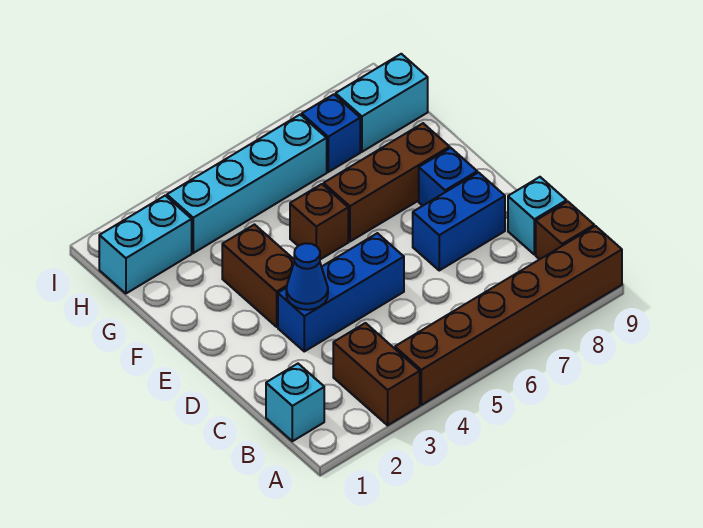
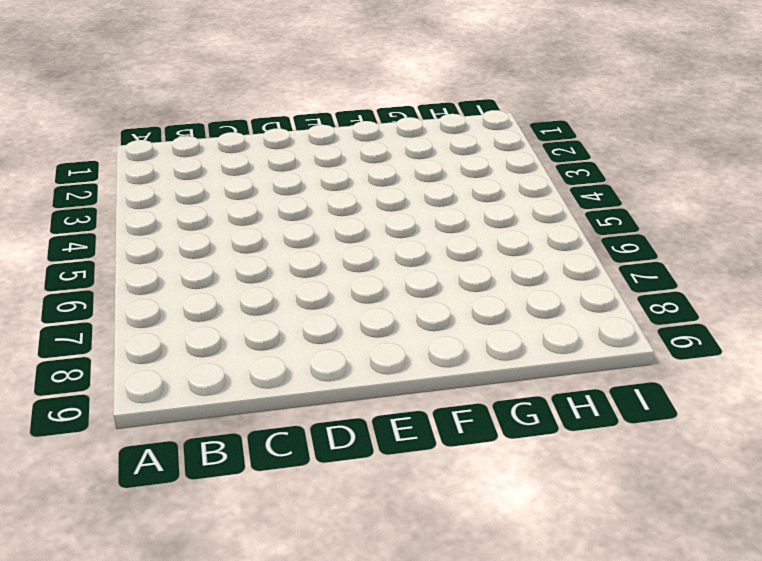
none -> brown brick A3:B3 level 1
none -> brown brick A4:A9 level 1
none -> cyan brick B1 level 1

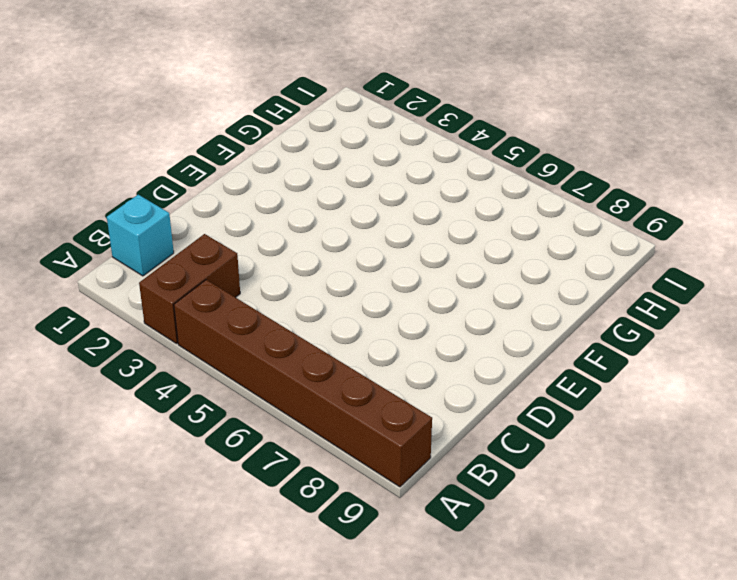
none -> brown brick B9 level 1
none -> cyan brick C9 level 1
none -> blue brick D3:D5 level 1

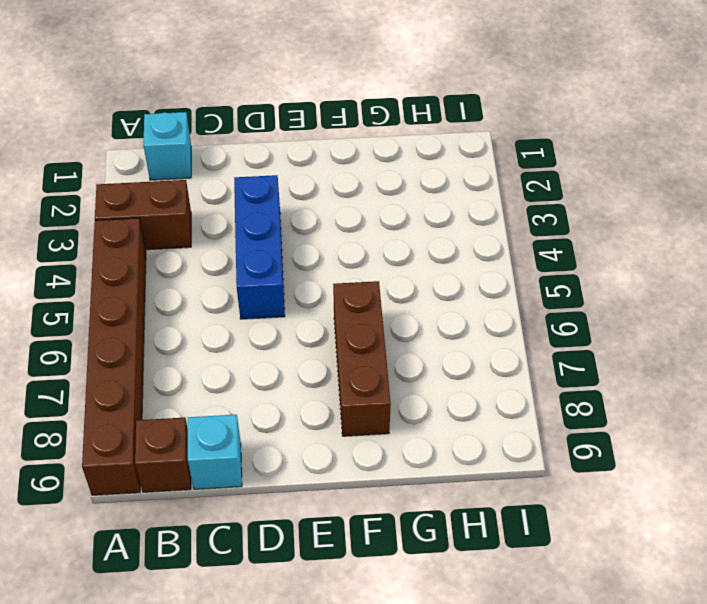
none -> blue brick D7:D8 level 1
none -> brown brick E3:F3 level 1
none -> blue brick E8 level 1

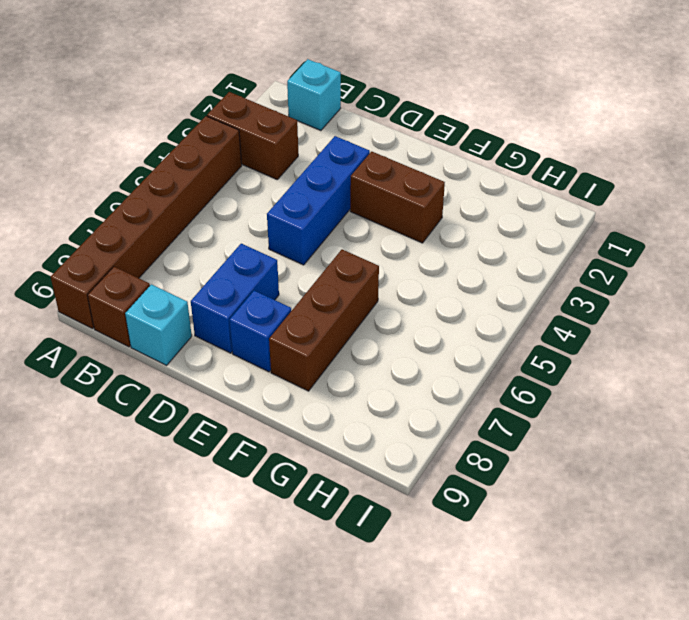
none -> brown brick F5 level 1
none -> cyan brick H1:H2 level 1
none -> cyan brick H3:H6 level 1

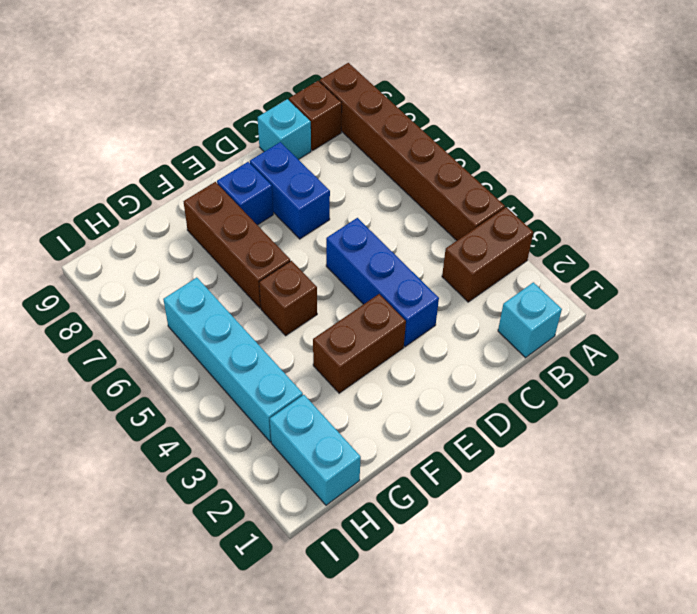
none -> blue brick H7 level 1
none -> cyan brick H8:H9 level 1
none -> blue cone D3 level 2

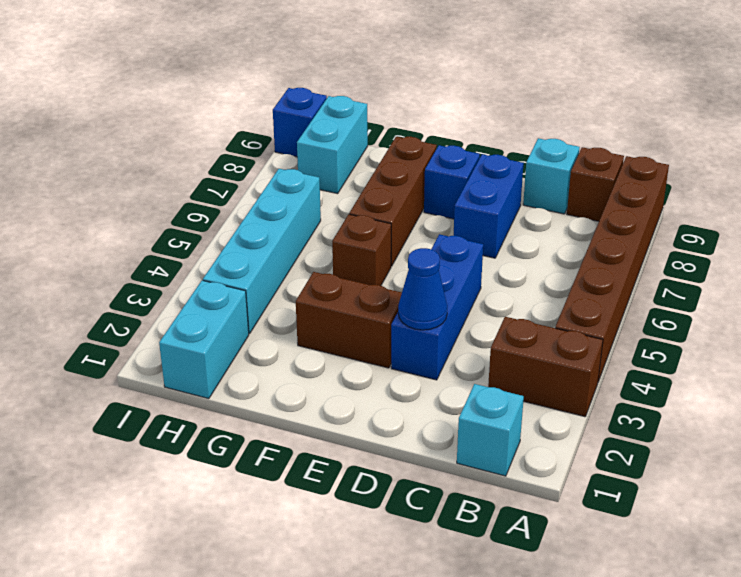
blue brick I9 level 1 -> blue brick H7 level 1

